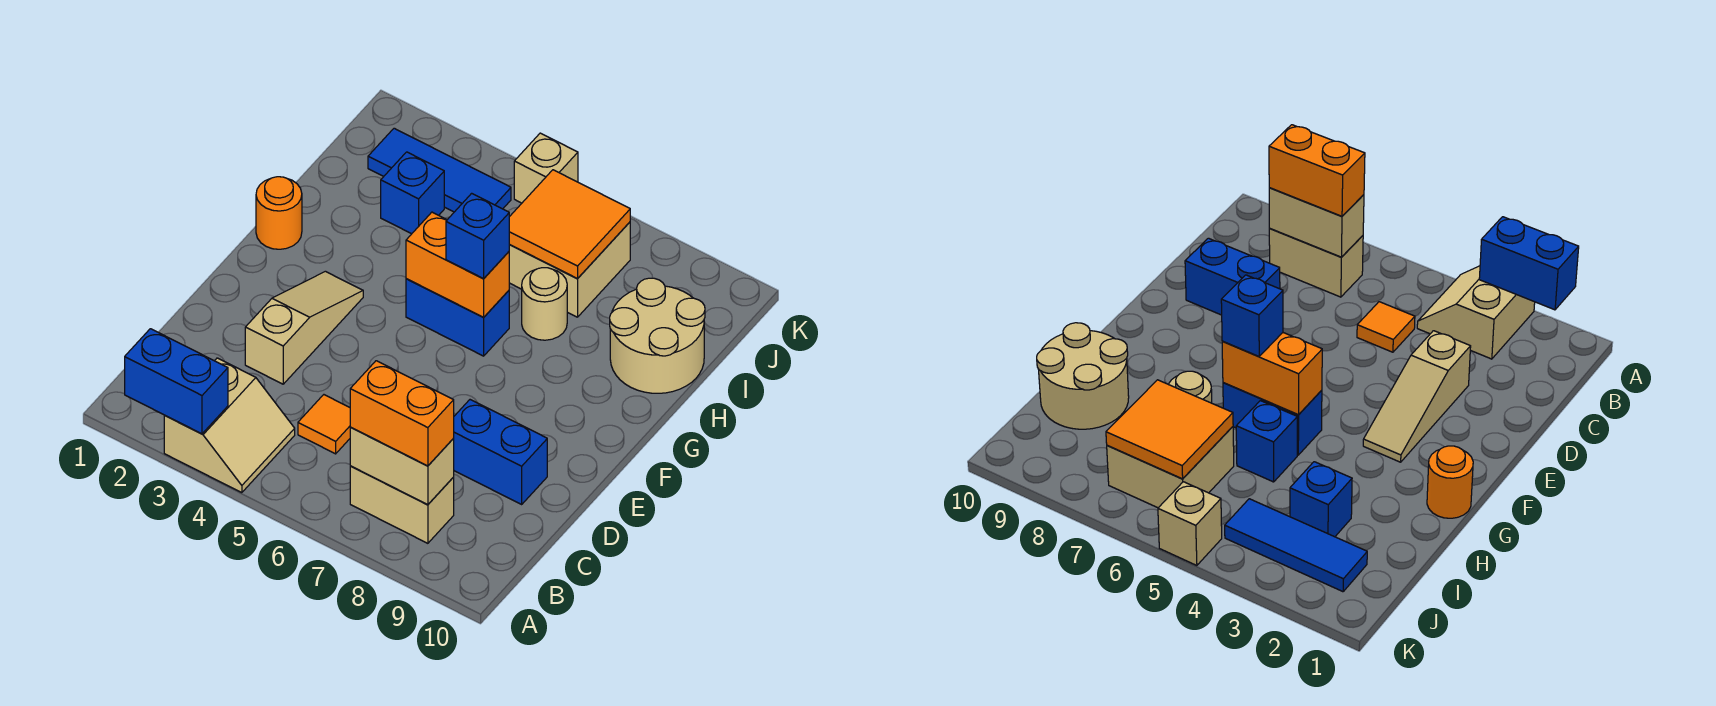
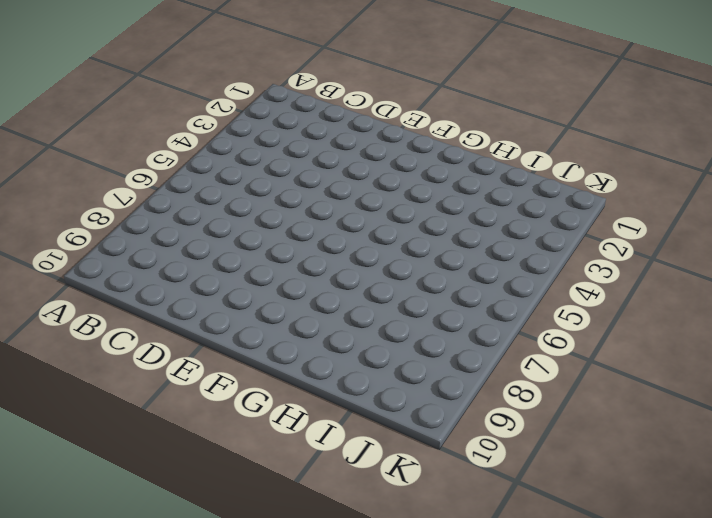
none -> tan slope A3:B4 level 1 top 3
none -> tan brick B7:B8 level 1
none -> orange tile C5 level 1

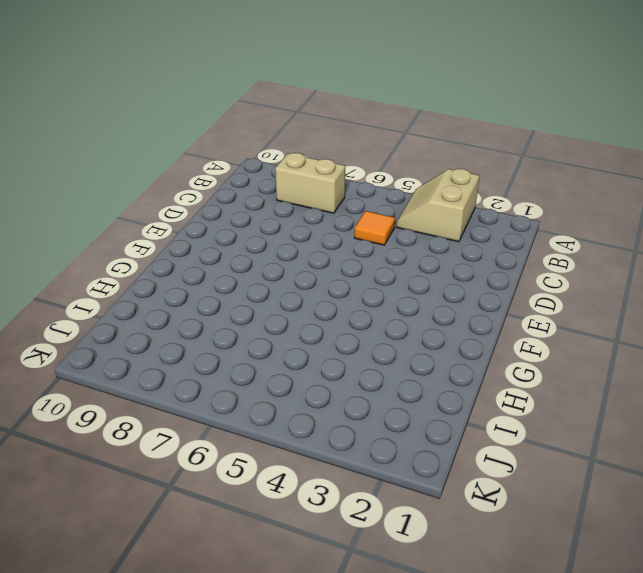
none -> tan slope D3:F3 level 1 top D
none -> blue brick D8:D9 level 1
none -> orange round brick G1 level 1

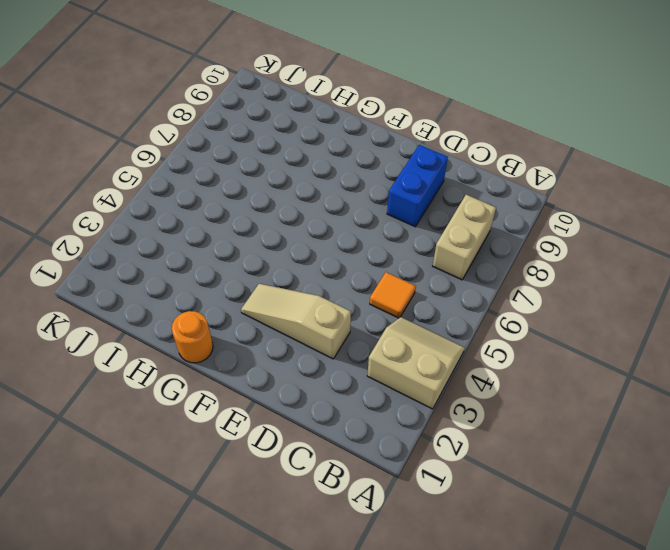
none -> blue brick G5:G6 level 1
none -> blue brick H5 level 1
none -> tan round brick H7 level 1

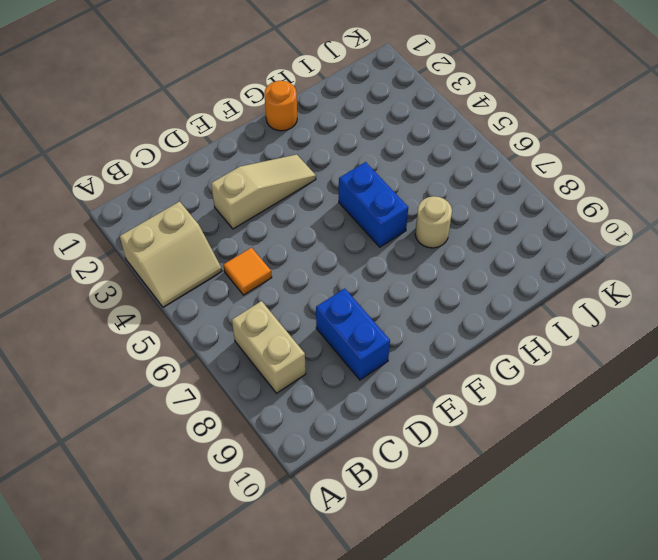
none -> blue brick H5 level 1
none -> tan round brick H9:I10 level 1
none -> blue brick I3 level 1

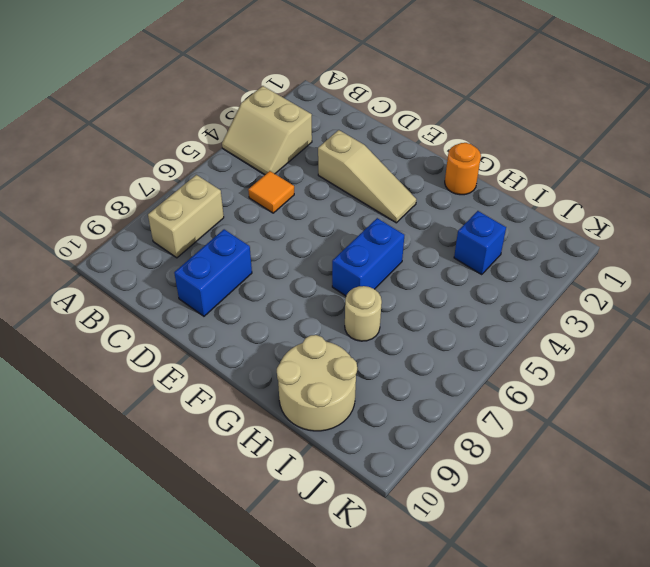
none -> blue brick H5 level 1
none -> tan brick I6:J7 level 1
none -> blue tile J2:J4 level 1

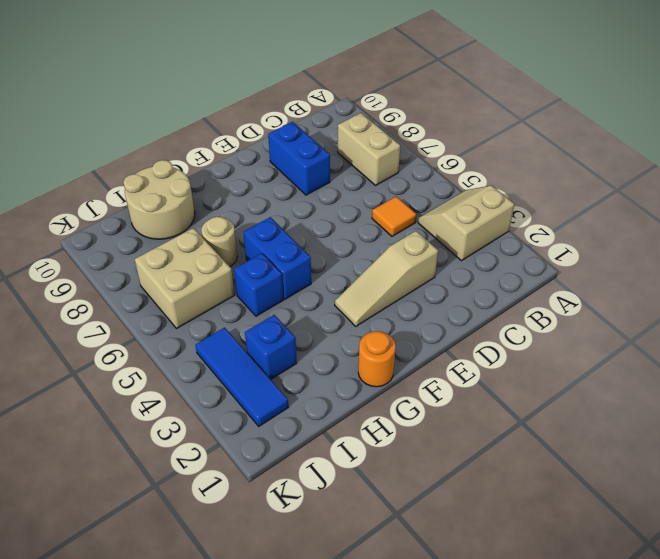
none -> tan brick K5 level 1
none -> blue brick A2:A3 level 2
none -> tan brick B7:B8 level 2

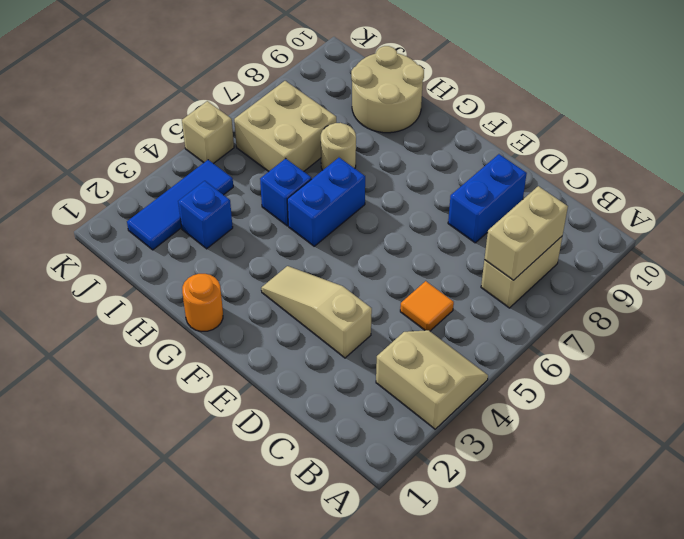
none -> blue brick A2:A3 level 2
none -> orange brick G5:G6 level 2
none -> orange tile I6:J7 level 2

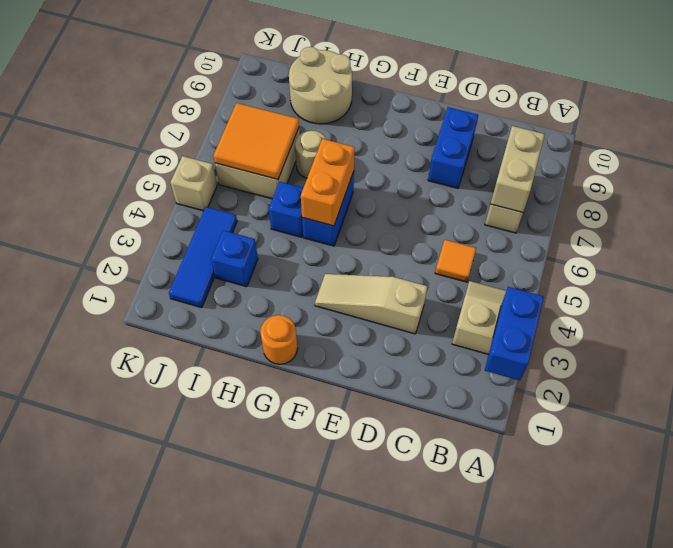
none -> orange brick B7:B8 level 3
none -> blue brick G6 level 3

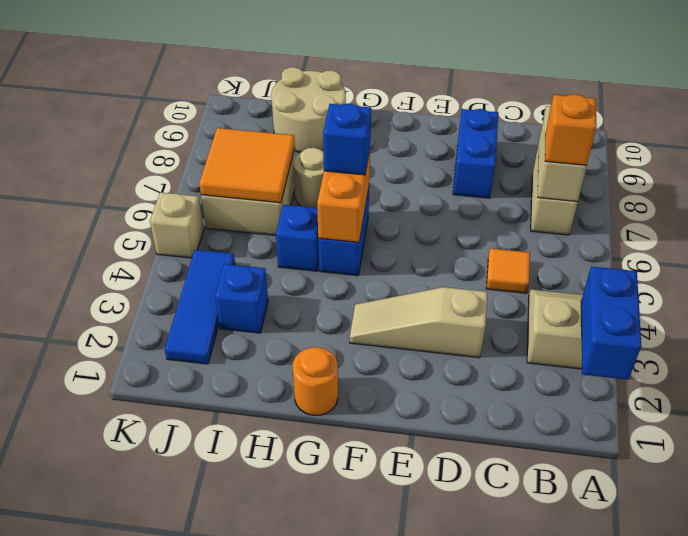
orange brick B7 level 3 -> orange brick B7:B8 level 3

